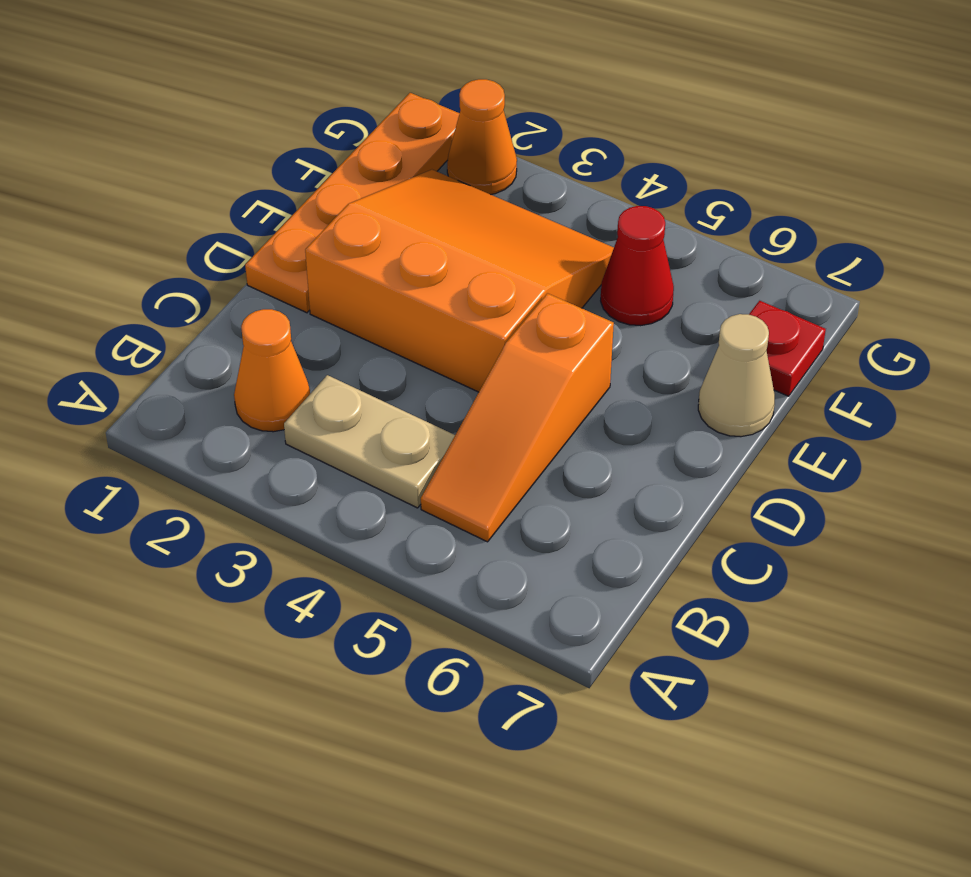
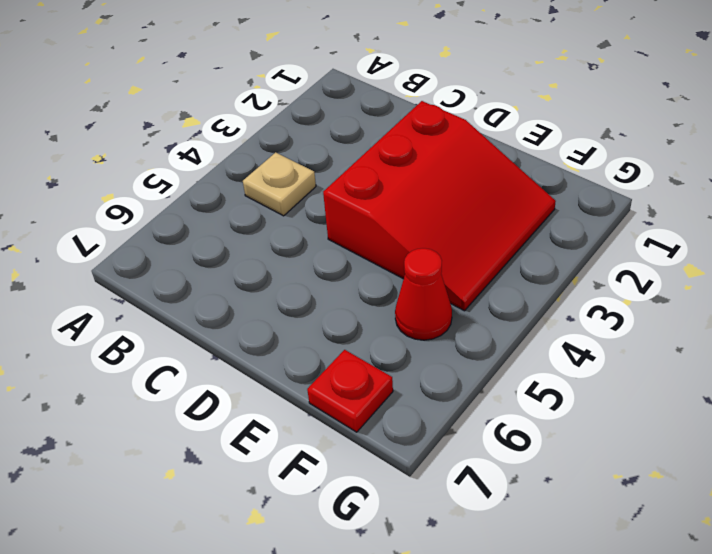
tan plate B4 level 1 -> tan plate B3:B4 level 1
red slope D2:F4 level 1 top D -> orange slope D2:F4 level 1 top D
none -> orange cone B2 level 1
none -> orange slope B5:D5 level 1 top D

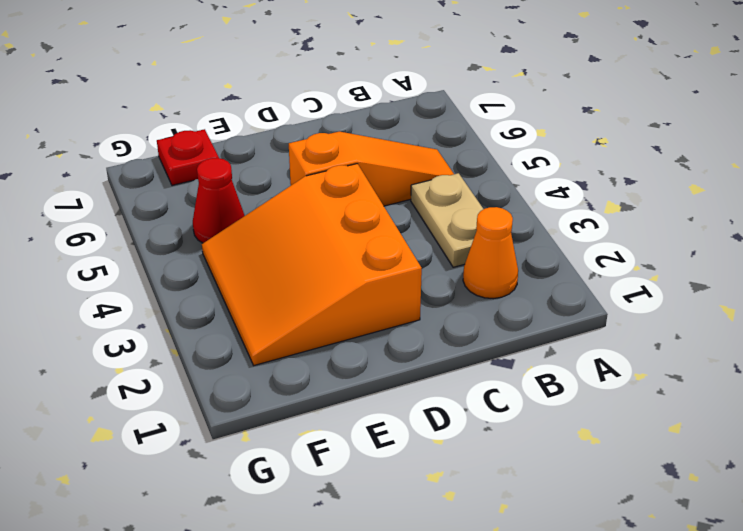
none -> orange plate D1:G1 level 1
none -> tan cone E7 level 1

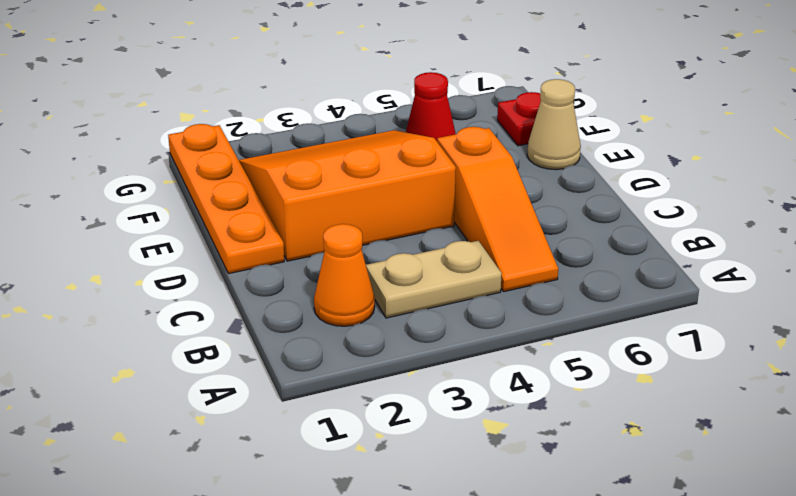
none -> orange cone G2 level 1

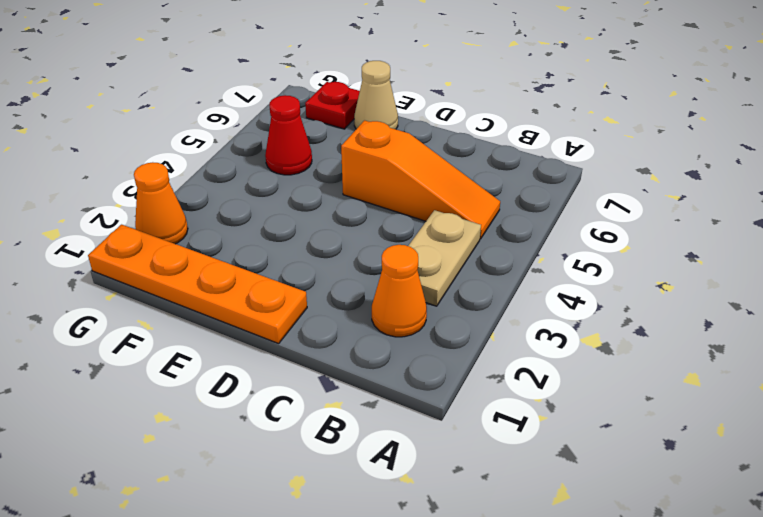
none -> orange slope D2:F4 level 1 top D

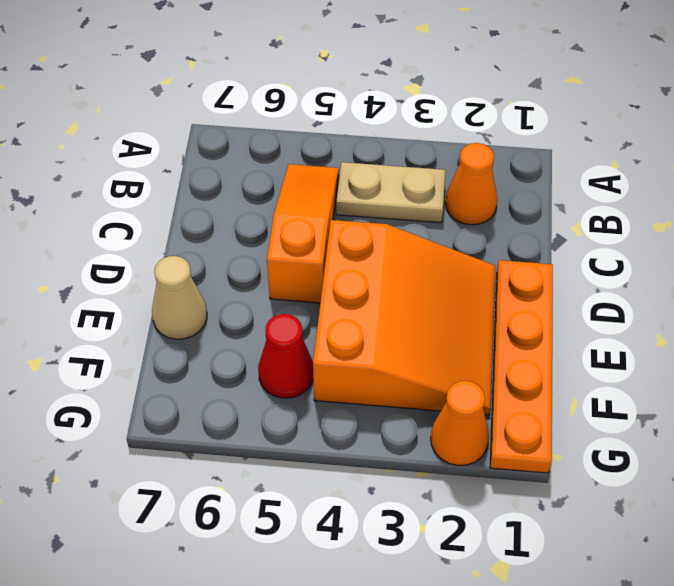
orange slope D2:F4 level 1 top 4 -> orange slope D2:F4 level 1 top D
none -> red plate F7 level 1

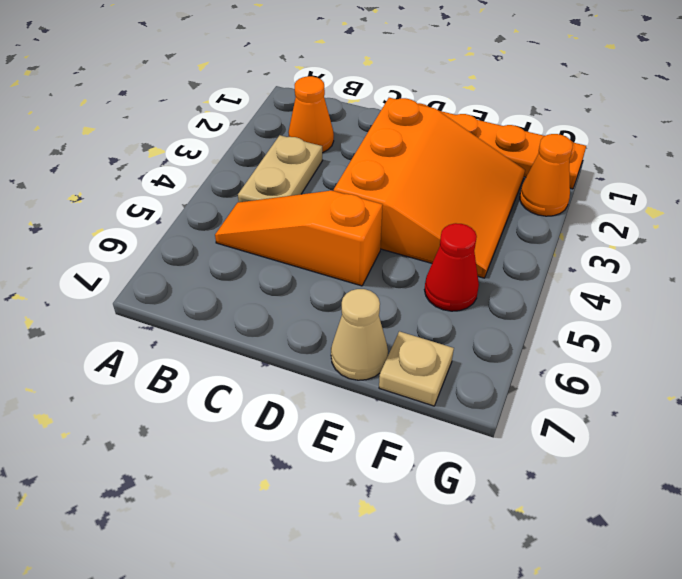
tan plate F7 level 1 -> red plate F7 level 1

